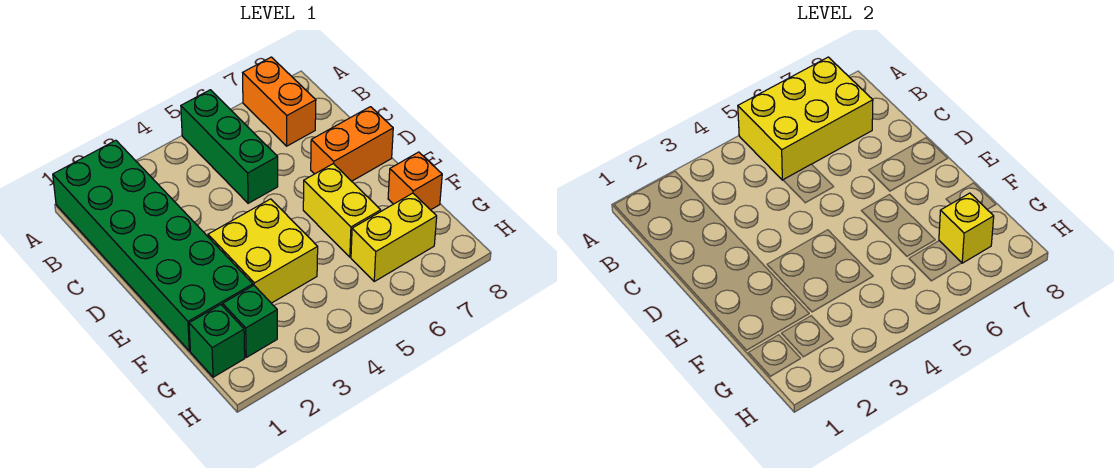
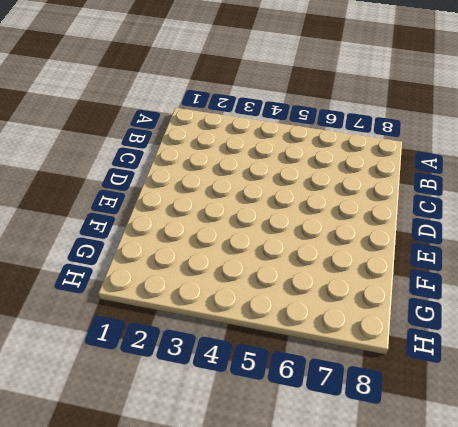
none -> green brick A1:F2 level 1
none -> green brick A5:C5 level 1
none -> orange brick A7:B7 level 1

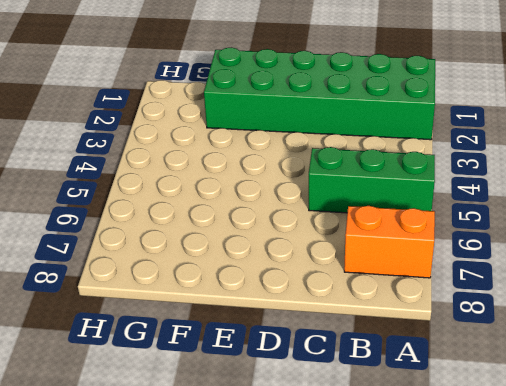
none -> orange brick D7:D8 level 1
none -> yellow brick E3:F4 level 1
none -> yellow brick E6:F6 level 1

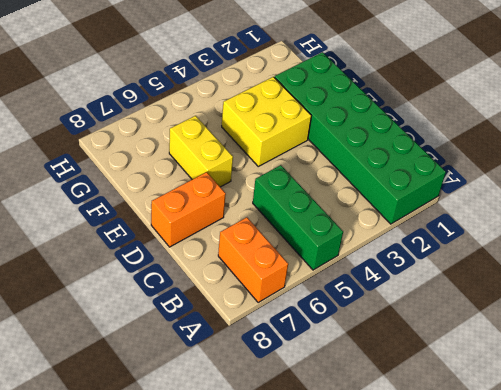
none -> orange brick F8 level 1
none -> green brick G1 level 1
none -> green brick G2 level 1

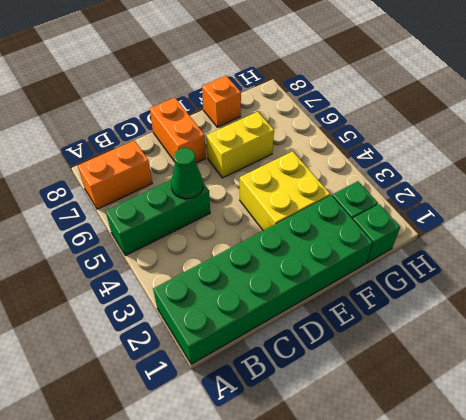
green cone C5 level 2 -> none
none -> yellow brick G6:G7 level 1
none -> yellow brick A5:B7 level 2
none -> yellow brick G7 level 2

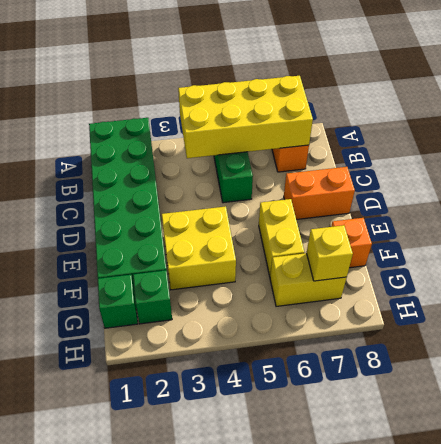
yellow brick A4:B7 level 2 -> yellow brick A5:B7 level 2

